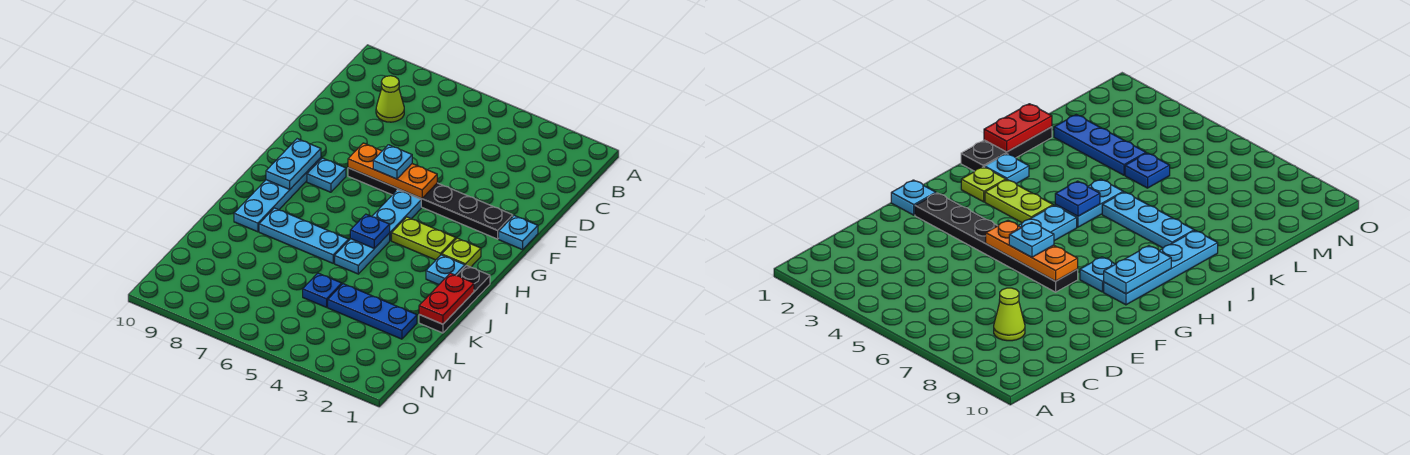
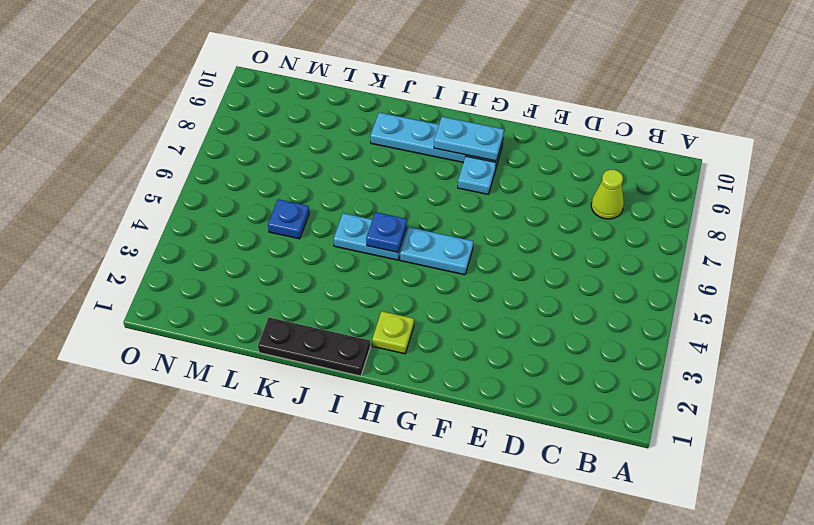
none -> cyan plate F1 level 1
none -> black plate F2:F7 level 1
none -> lime plate H3:H4 level 1

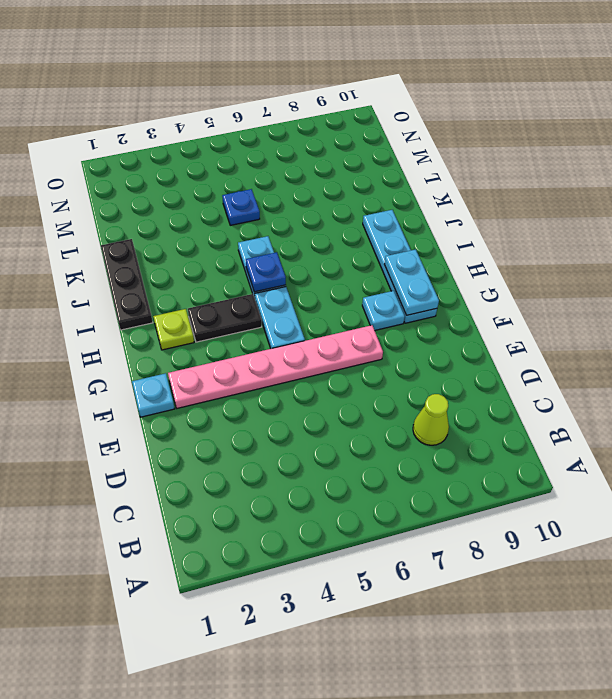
pink plate F2:F7 level 1 -> black plate F2:F7 level 1
black plate H3:H4 level 1 -> lime plate H3:H4 level 1
none -> cyan plate I2 level 1
none -> cyan plate J6:J8 level 1
none -> blue plate L2:L4 level 1

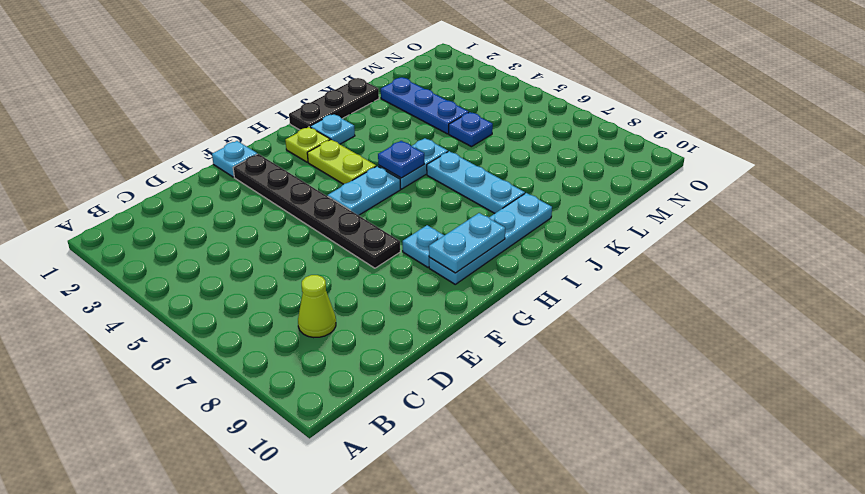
none -> orange plate F5:F7 level 2
none -> red plate J1:K1 level 2
none -> cyan plate F6 level 3

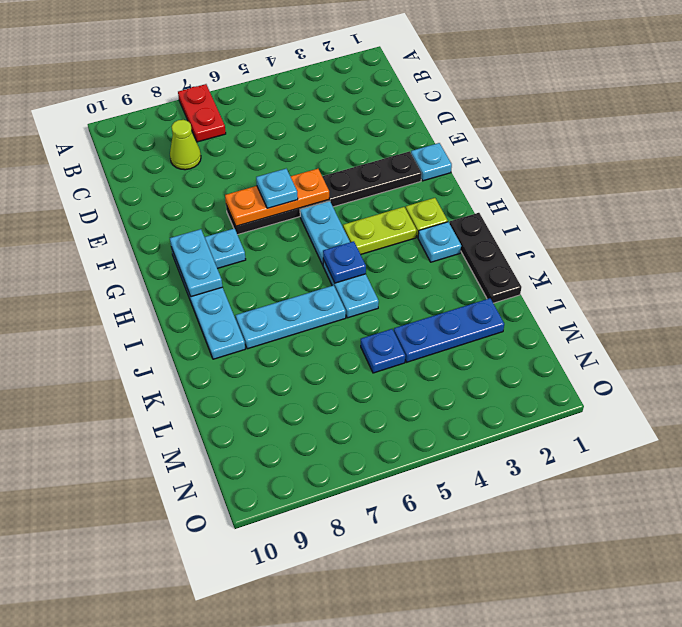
red plate A7:B7 level 1 -> red plate J1:K1 level 2

